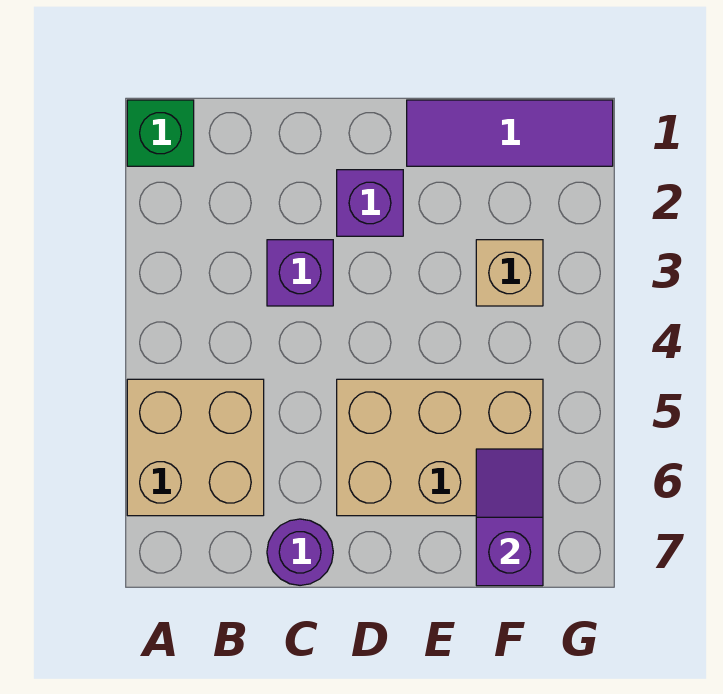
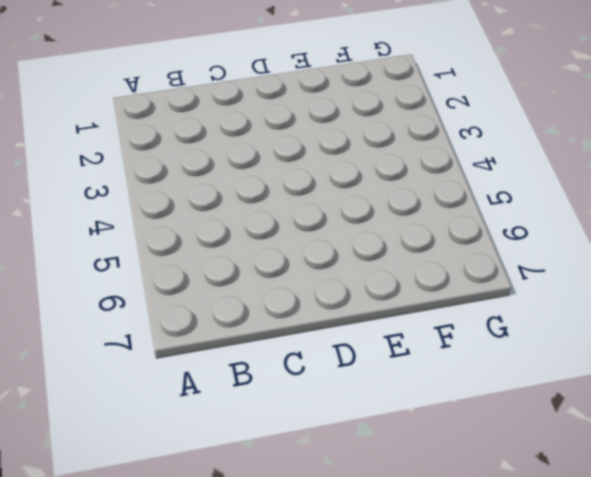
none -> green brick A1 level 1
none -> tan brick A5:B6 level 1

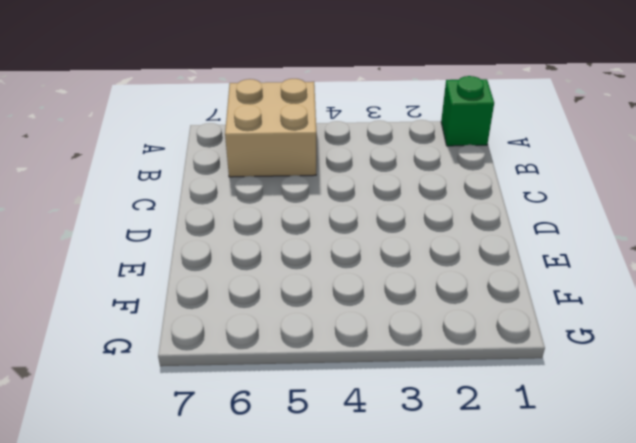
none -> purple brick C3 level 1
none -> purple round brick C7 level 1

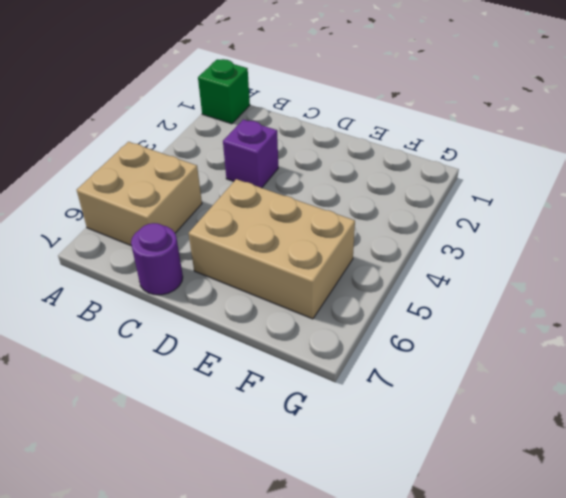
none -> purple brick D2 level 1
none -> purple tile E1:G1 level 1

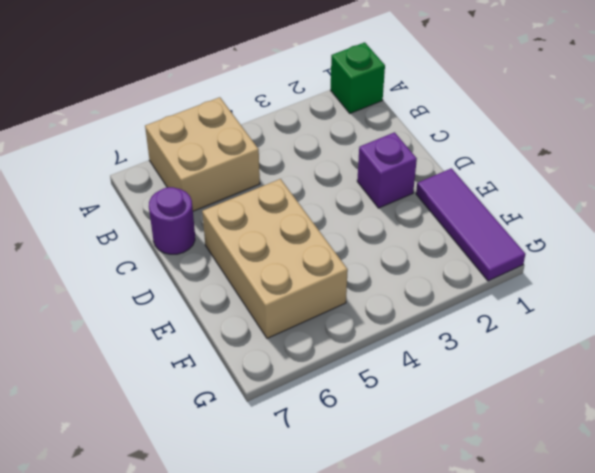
none -> purple brick C3 level 1
none -> tan brick F3 level 1

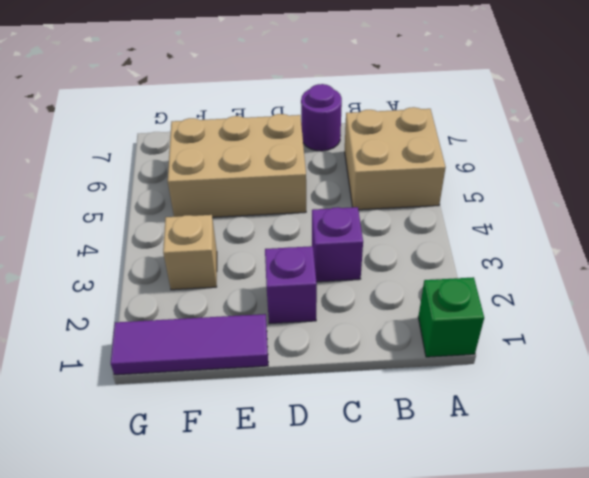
none -> purple slope F6:F7 level 2 top 7

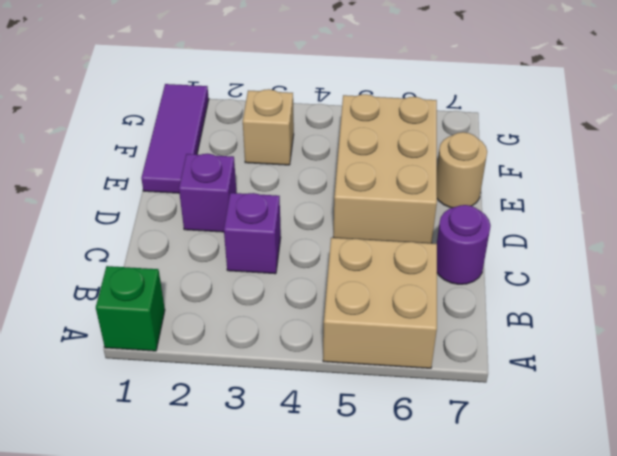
tan round brick E7 level 1 -> none
none -> purple slope F6:F7 level 2 top 7

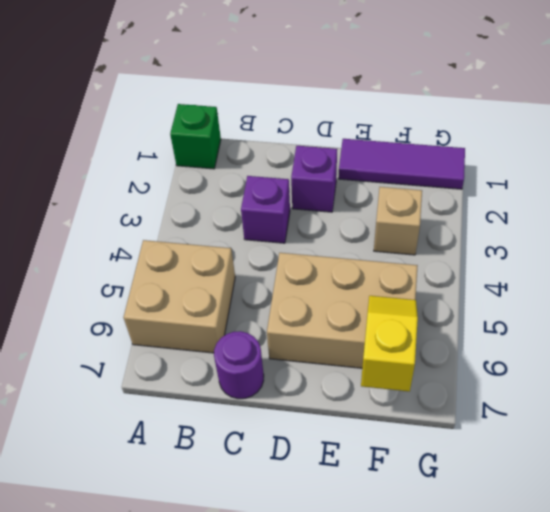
yellow slope F6:F7 level 2 top 7 -> purple slope F6:F7 level 2 top 7

